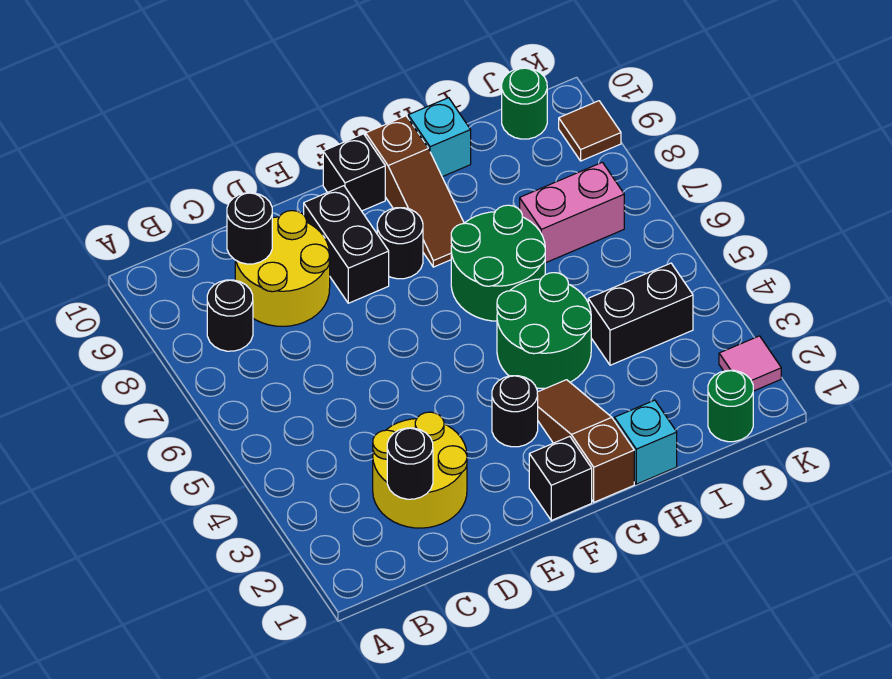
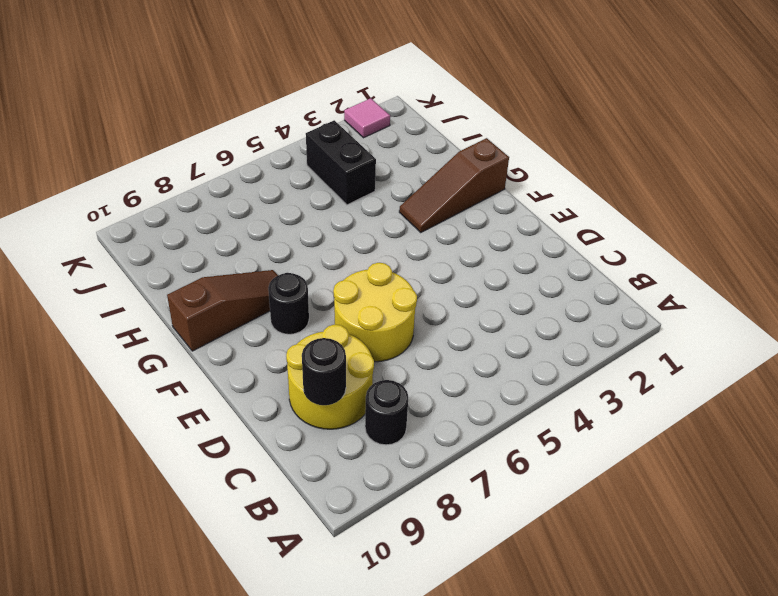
yellow round brick D6:E7 level 1 -> yellow round brick C2:D3 level 1
none -> black brick E8:E9 level 1
none -> black brick F1 level 1
none -> black round brick F3 level 1

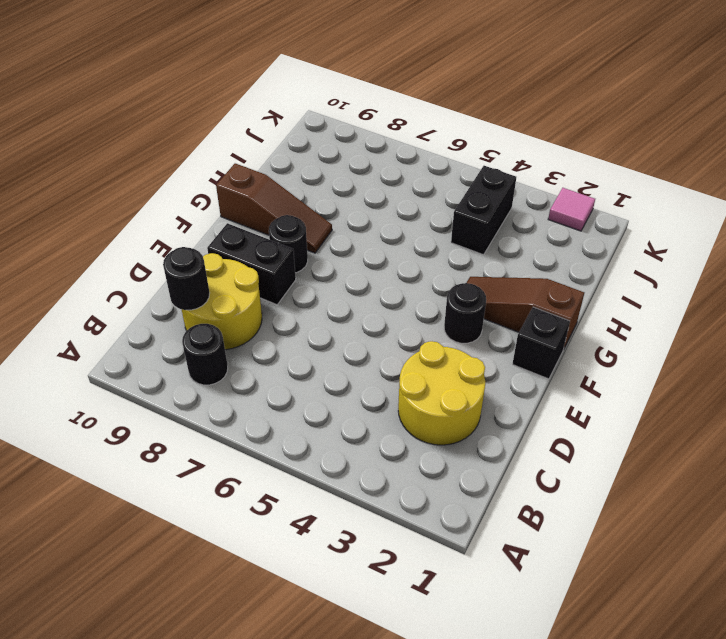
none -> black brick F10 level 1
none -> green round brick G4:H5 level 1
none -> green round brick G6:H7 level 1

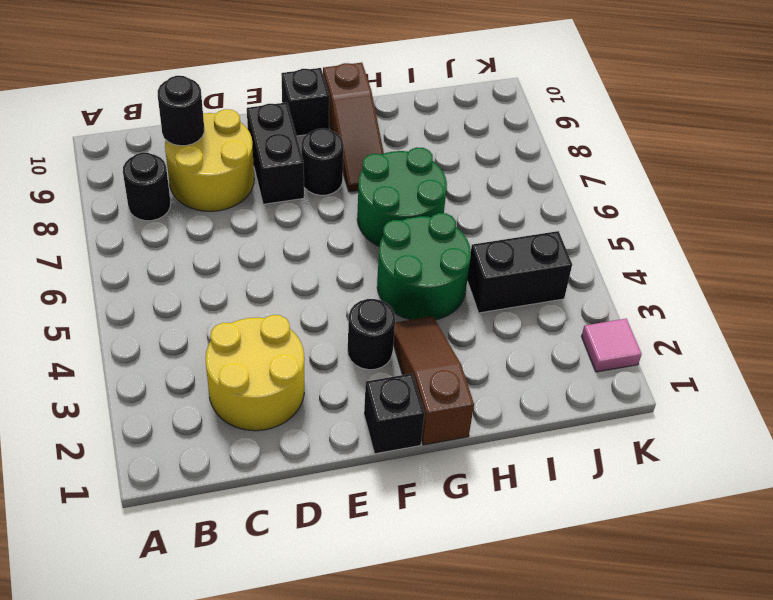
none -> cyan brick H1 level 1
none -> cyan brick H10 level 1
none -> pink brick I7:J7 level 1

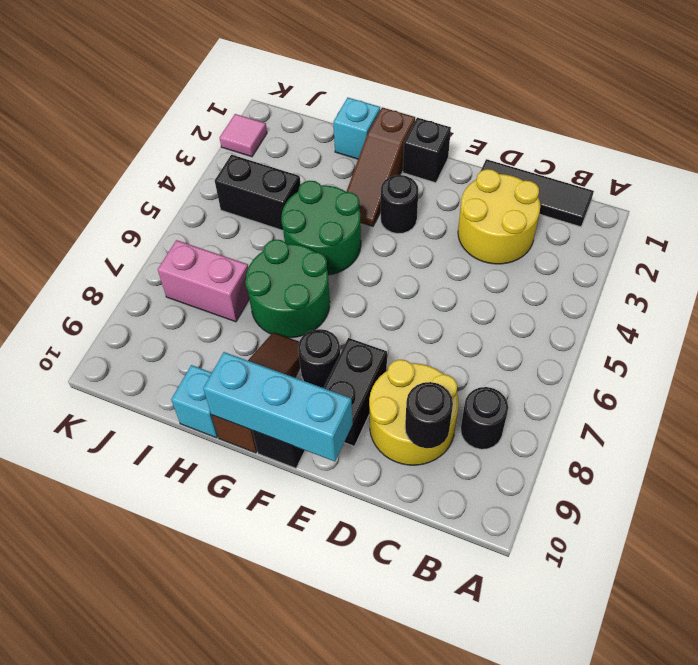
black tile B1:D1 level 1 -> none
cyan brick E10:G10 level 2 -> none
none -> green round brick J1 level 1
none -> green round brick J10 level 1
none -> brown tile K9 level 1

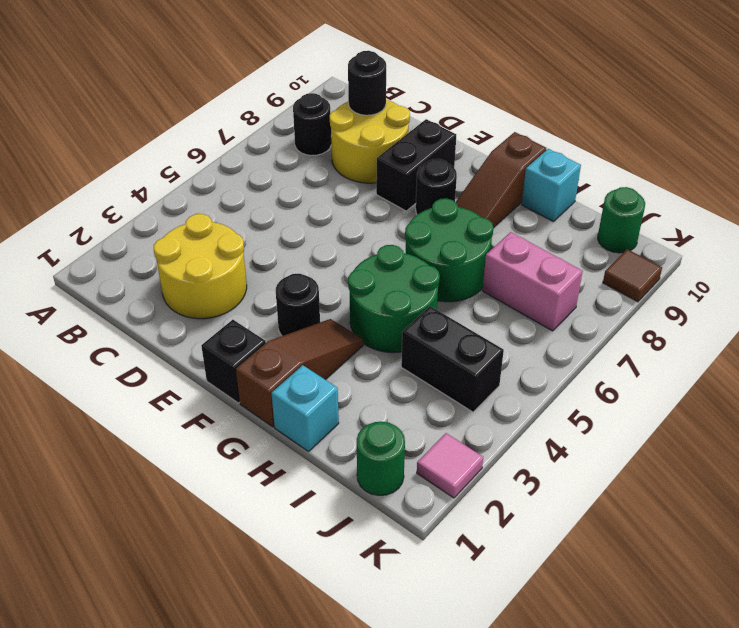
none -> black brick F10 level 1
none -> black round brick C2 level 2

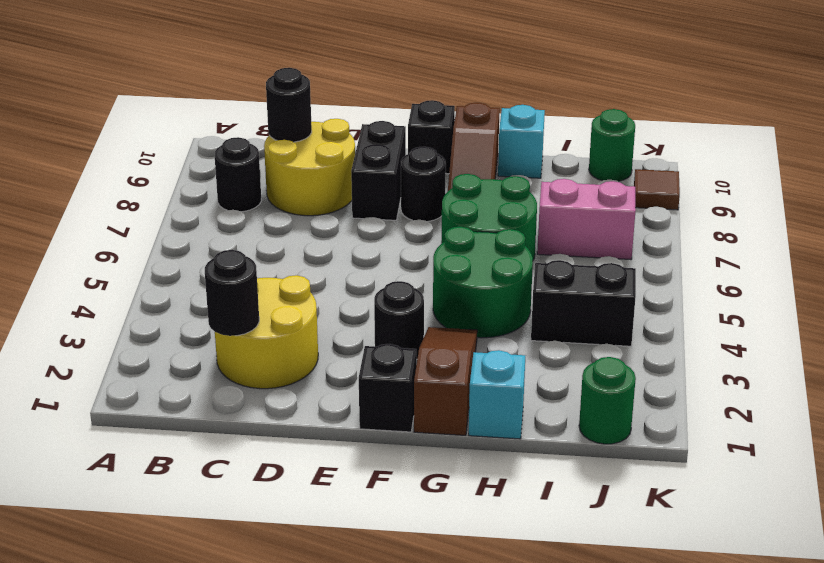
none -> pink tile K2 level 1

